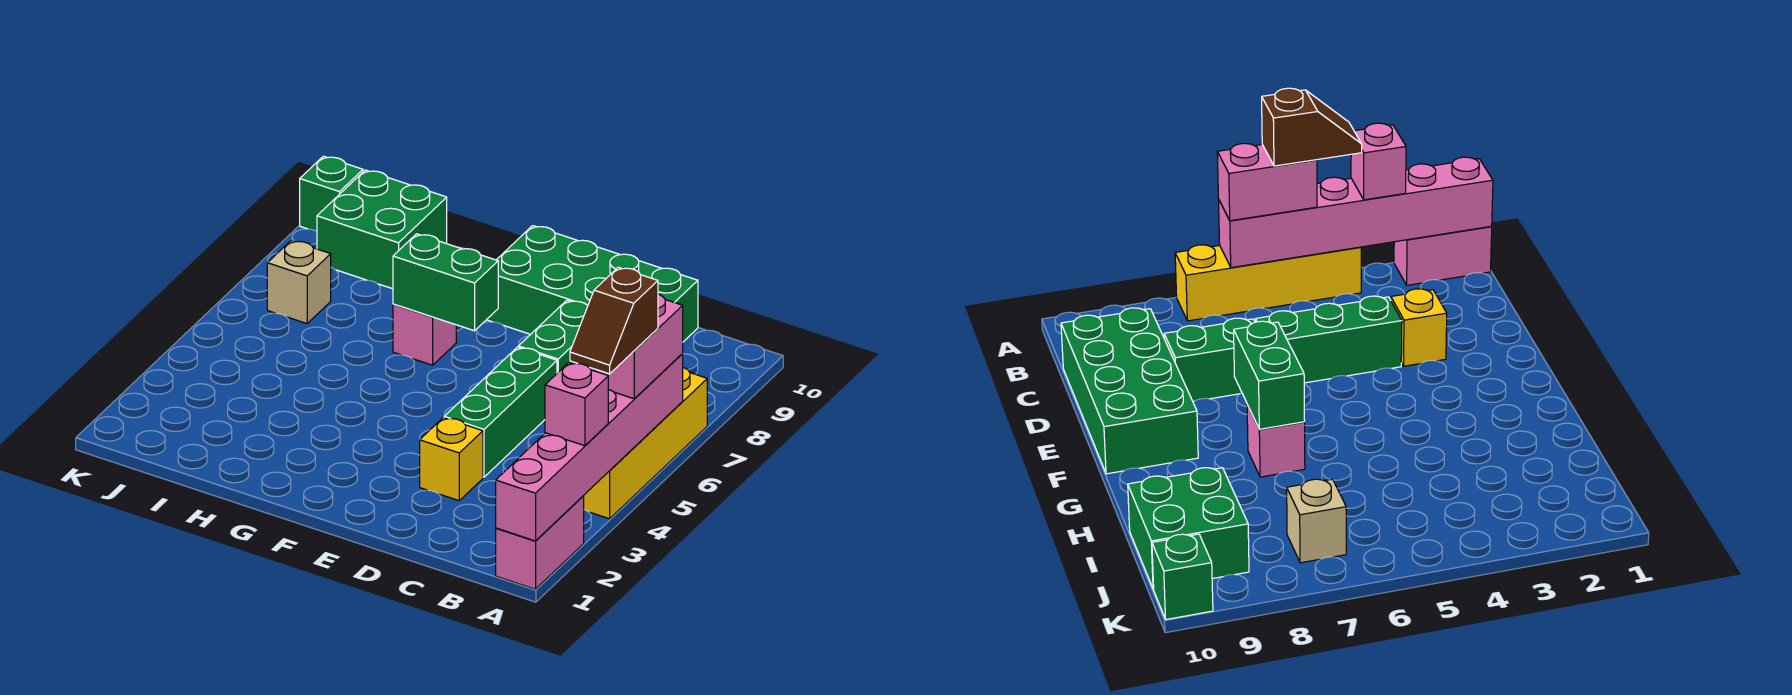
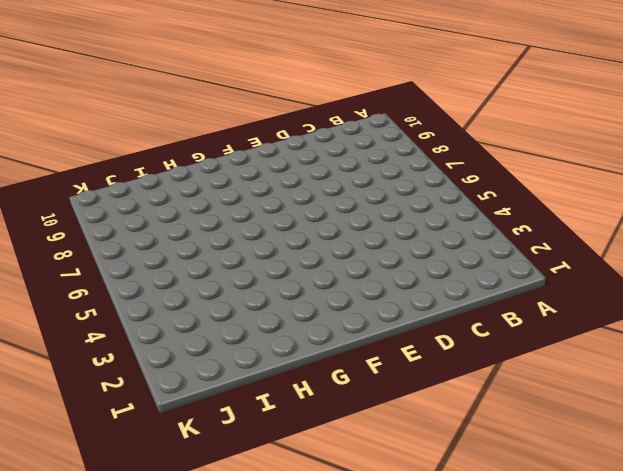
none -> pink brick A1:A2 level 1
none -> yellow brick A4:A7 level 1
none -> green brick C9:F10 level 1

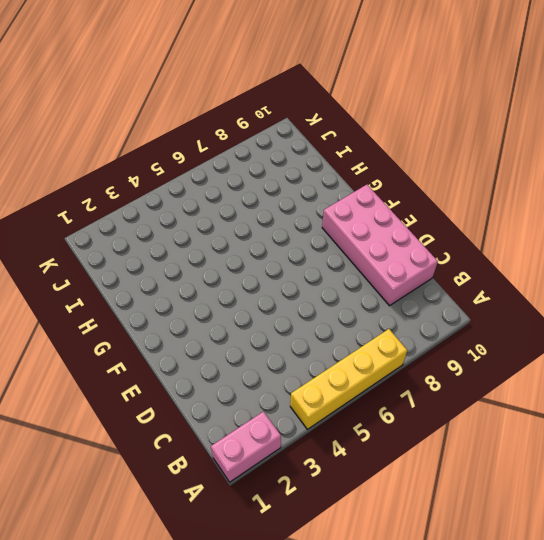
pink brick C9:F10 level 1 -> green brick C9:F10 level 1
none -> yellow brick D3 level 1
none -> green brick D4:D6 level 1
none -> green brick D7:D8 level 1

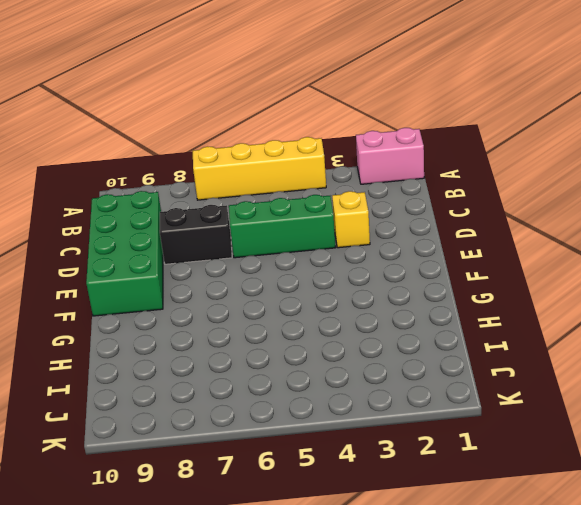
black brick D7:D8 level 1 -> green brick D7:D8 level 1
none -> pink brick G7 level 1
none -> green brick I9:J10 level 1
none -> tan brick J7 level 1

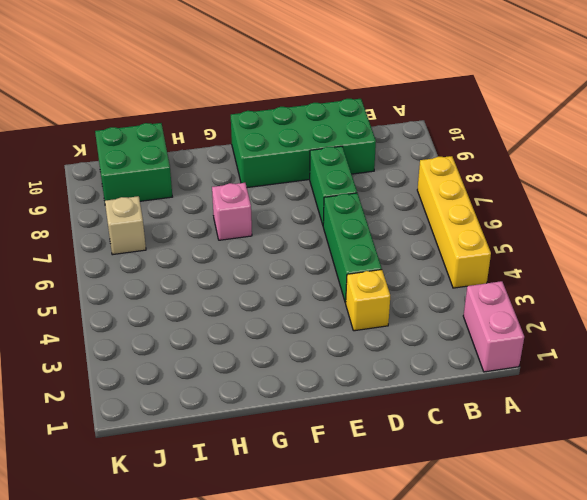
none -> green brick K10 level 1
none -> pink brick A1:A6 level 2
none -> green brick F7:G7 level 2

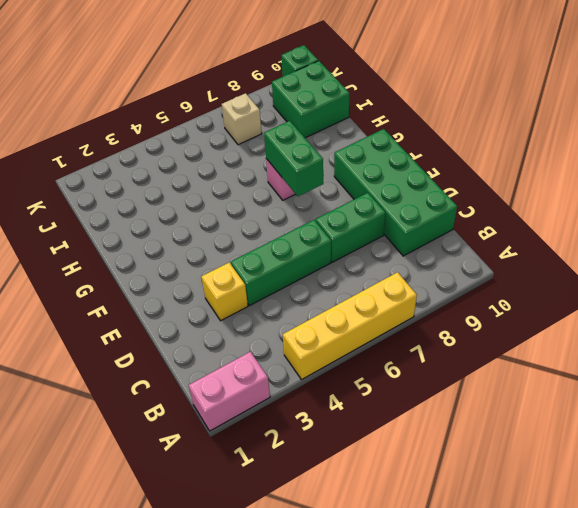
none -> pink brick A1:A6 level 2
none -> pink brick A3 level 3
none -> pink brick A5:A6 level 3

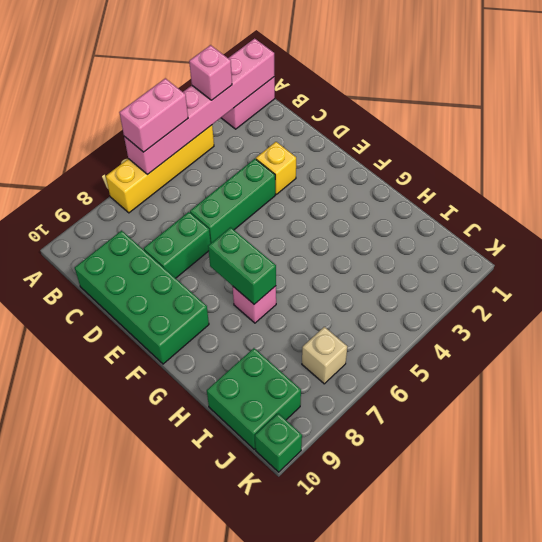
none -> brown slope A4:A5 level 4 top 5

